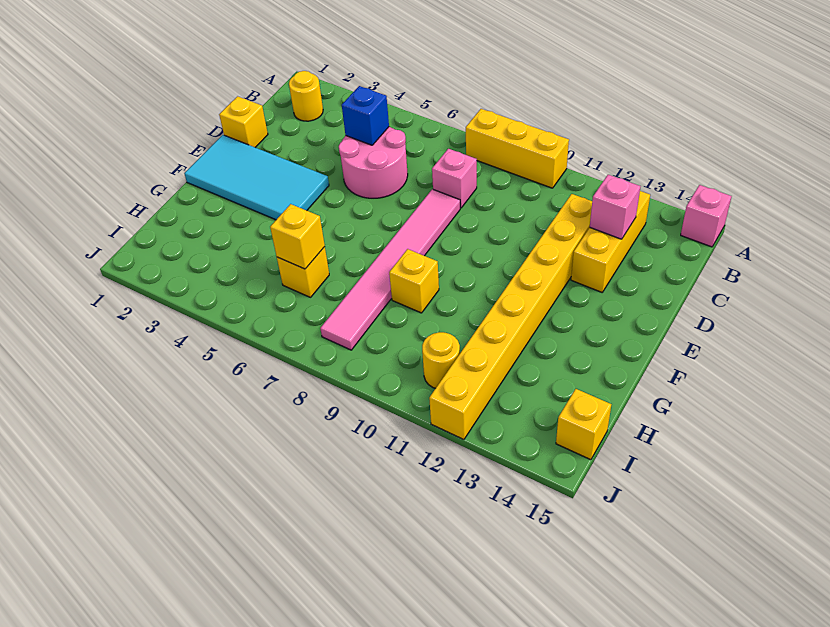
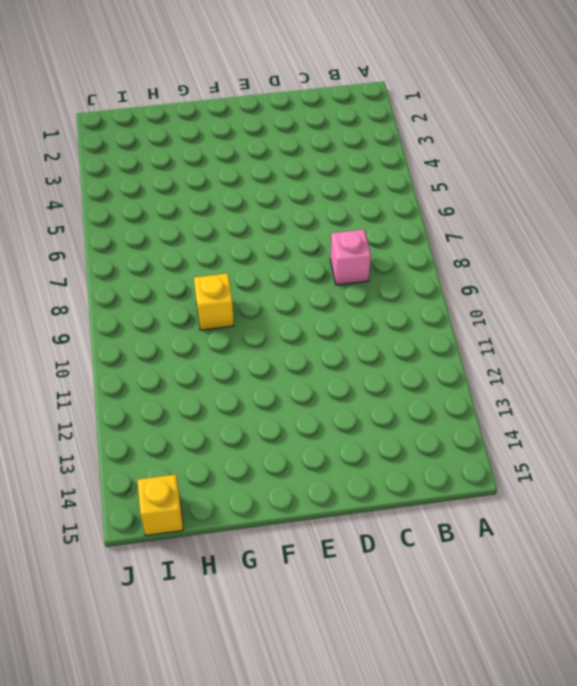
none -> yellow brick A8:A10 level 1
none -> pink brick A15 level 1
none -> yellow round brick B2 level 1

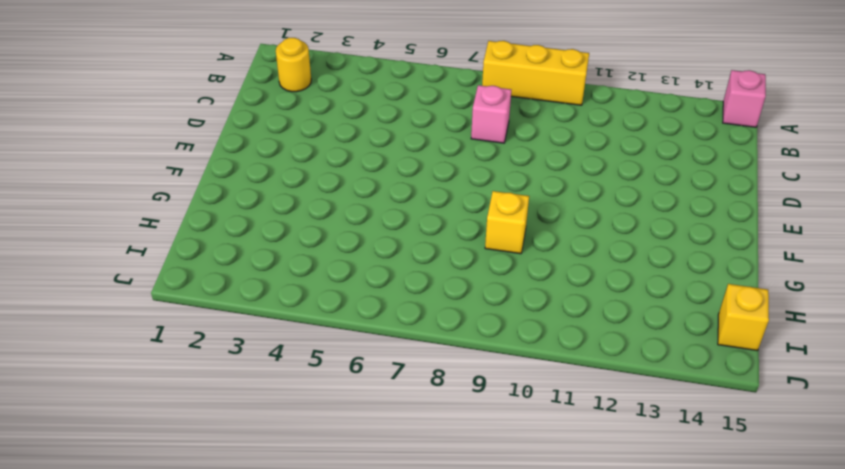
none -> yellow brick B13:D13 level 1
none -> pink round brick C5:D6 level 1
none -> yellow brick C12:J12 level 1

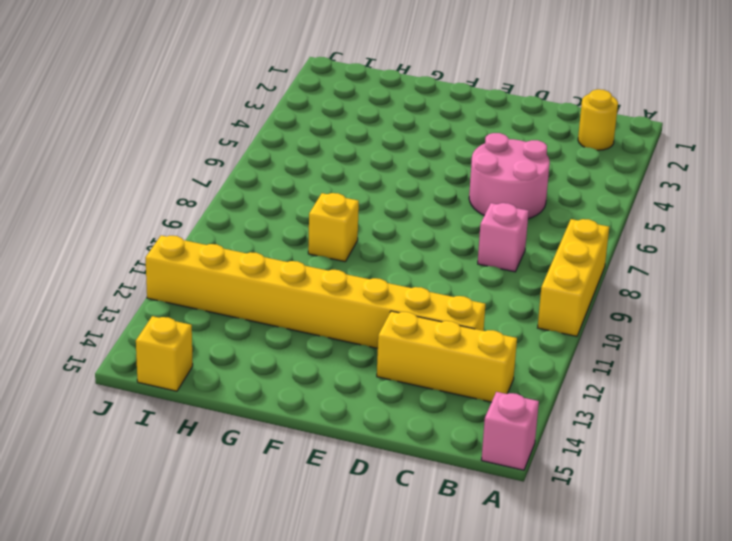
none -> yellow brick D1 level 1
none -> pink tile D8:I8 level 1
none -> cyan tile E1:F4 level 1

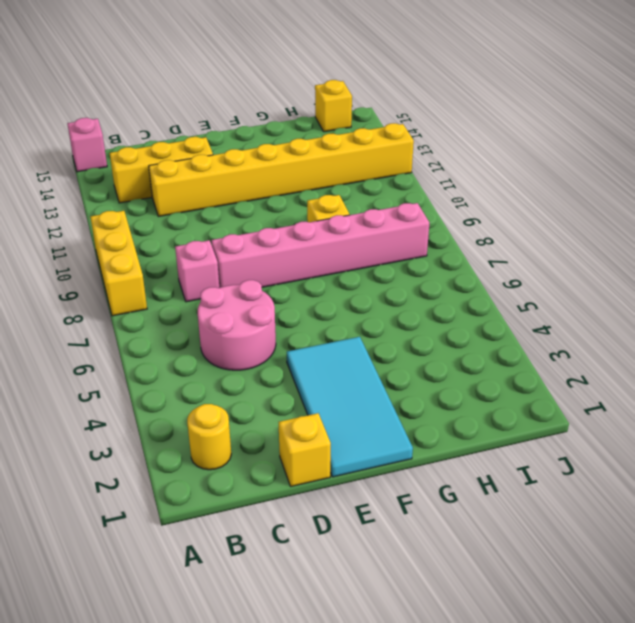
pink brick D8:I8 level 1 -> pink tile D8:I8 level 1
none -> yellow brick H6 level 1
none -> yellow round brick I11 level 1
none -> blue brick C5 level 2

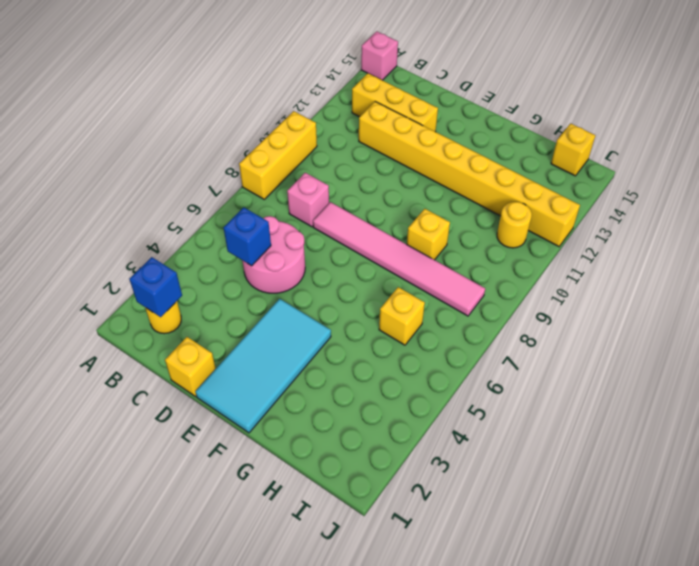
blue brick B2 level 2 -> none
none -> pink brick C13 level 2
none -> yellow brick H6 level 2

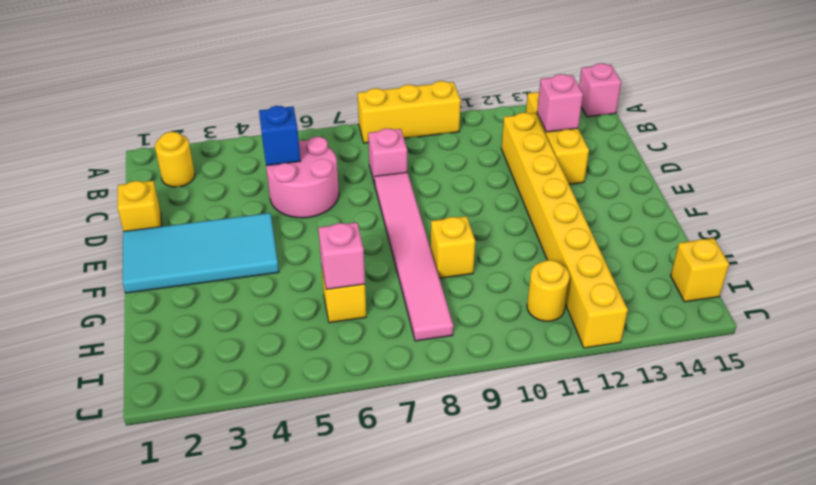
pink brick H6 level 2 -> yellow brick H6 level 2

